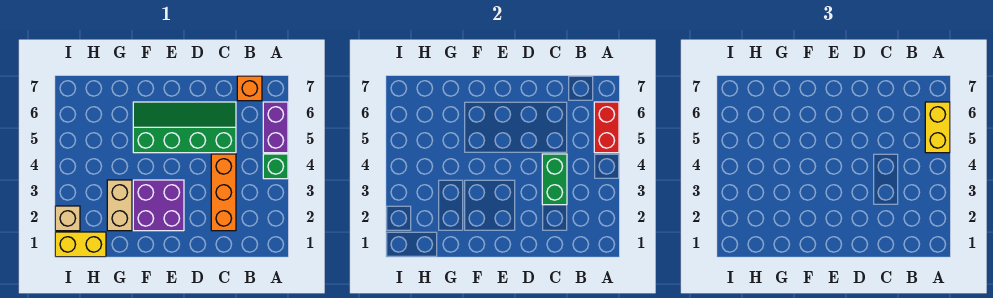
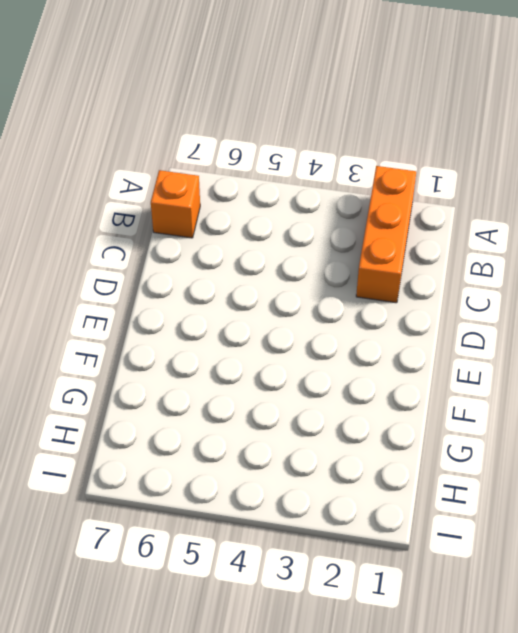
orange brick A2:C2 level 1 -> orange brick C2:C4 level 1
none -> green brick A4 level 1
none -> purple brick A5:A6 level 1
none -> green slope C5:F6 level 1 top 5

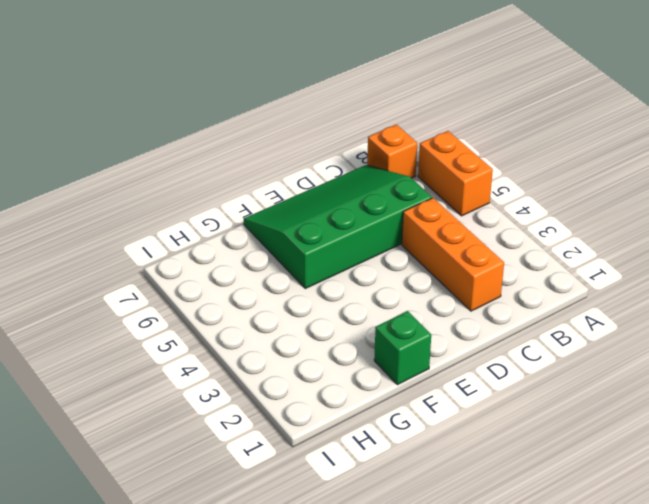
orange brick A5:A6 level 1 -> purple brick A5:A6 level 1
green slope C5:F7 level 1 top 5 -> green slope C5:F6 level 1 top 5
green brick F1 level 1 -> green brick A4 level 1
none -> purple brick E2:F3 level 1
none -> tan brick G2:G3 level 1
none -> yellow brick H1:I1 level 1

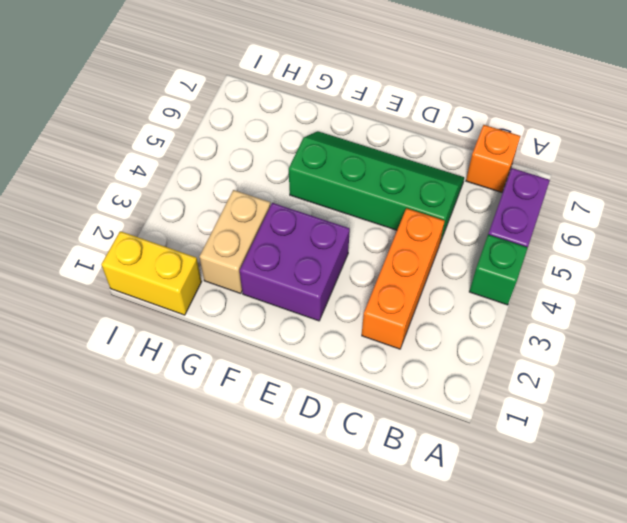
none -> tan brick I2 level 1
none -> red brick A5:A6 level 2
none -> green brick C3:C4 level 2

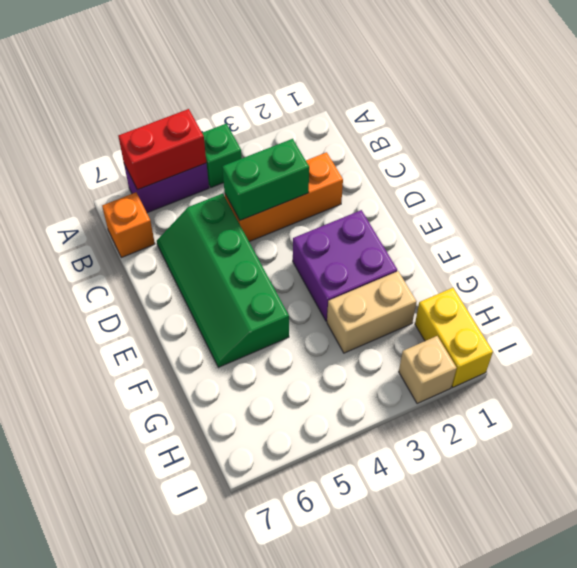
none -> yellow brick A5:A6 level 3

